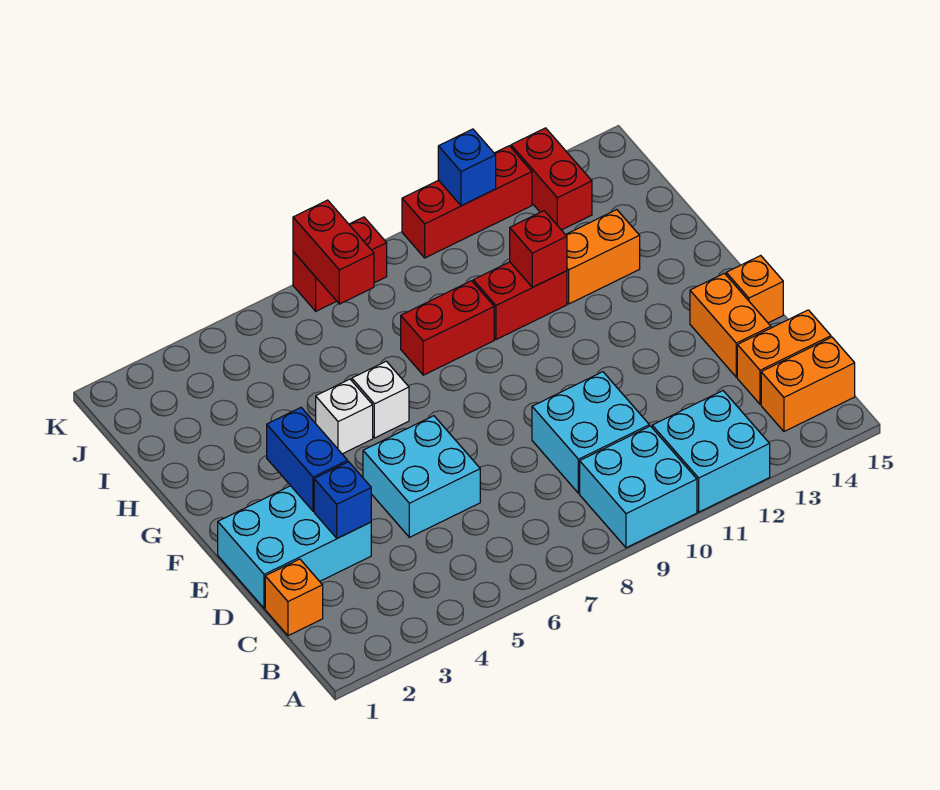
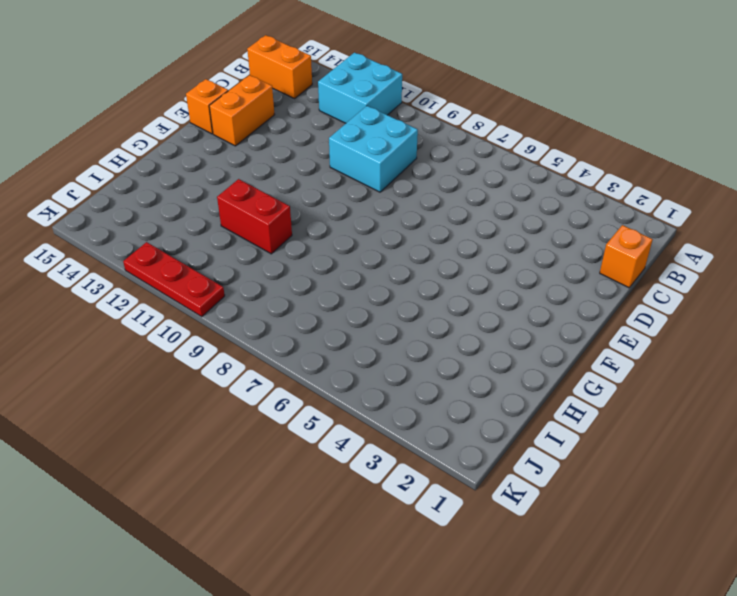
red plate K10:K12 level 1 -> red brick K10:K12 level 1
none -> cyan brick A9:B10 level 1
none -> orange brick C14:C15 level 1
none -> cyan brick D1:E3 level 1

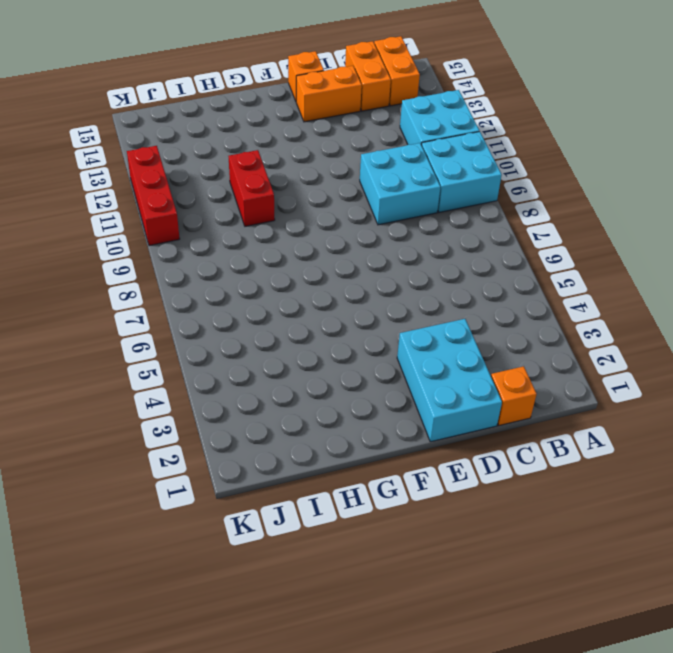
none -> cyan brick D5:E6 level 1
none -> white brick G5 level 1
none -> white brick G6 level 1

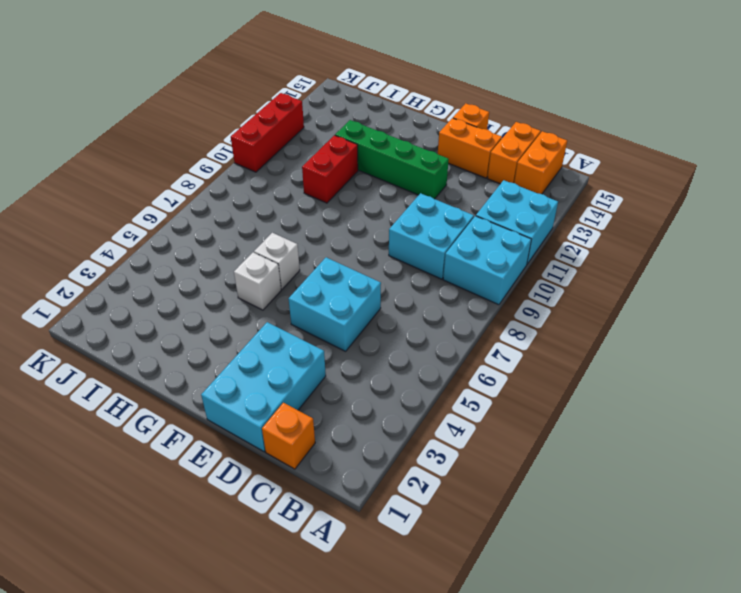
green brick E12:H12 level 1 -> orange brick H12:H13 level 1
none -> red brick H8:H9 level 1
none -> red brick J13:K13 level 1
none -> red brick K7:K8 level 1

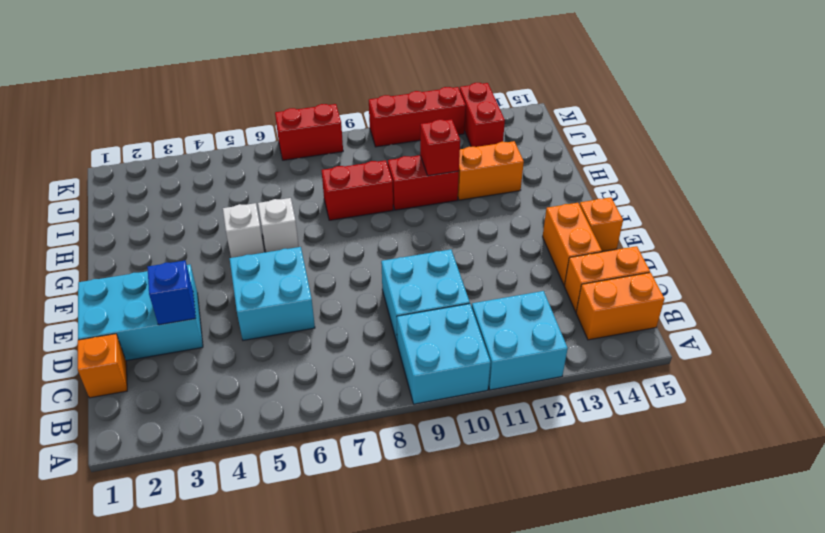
none -> blue brick E3:F3 level 2
none -> red brick J7:K7 level 2
none -> blue brick K11 level 2

